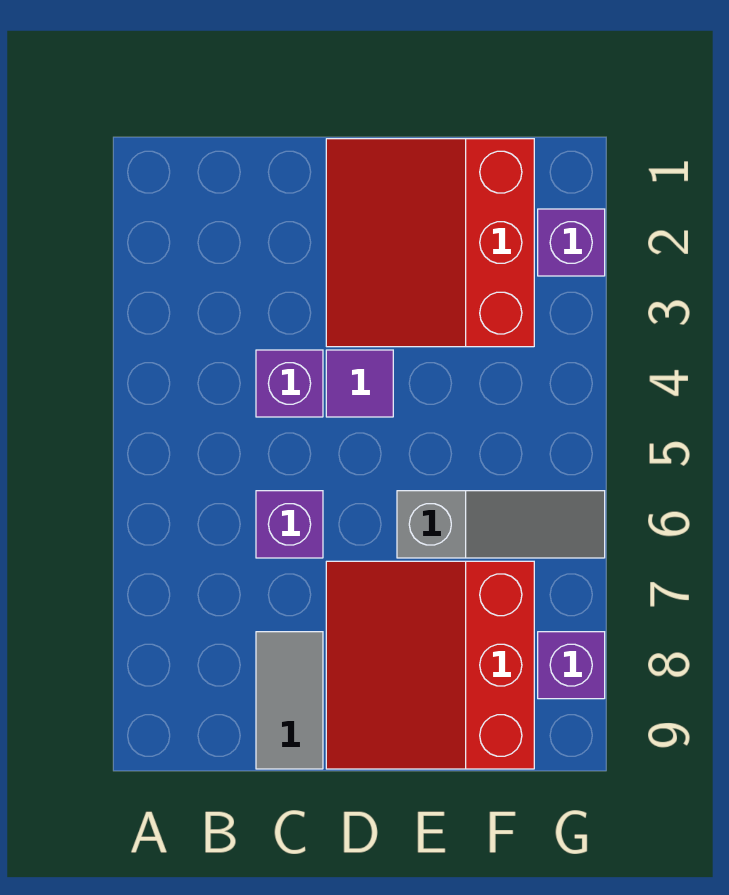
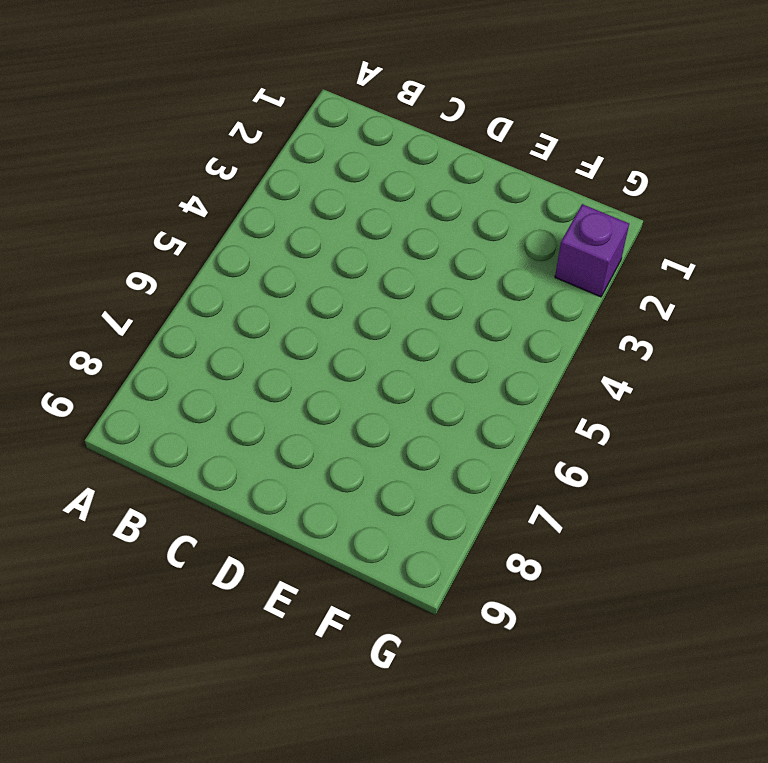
none -> purple brick C4 level 1
none -> purple brick C6 level 1

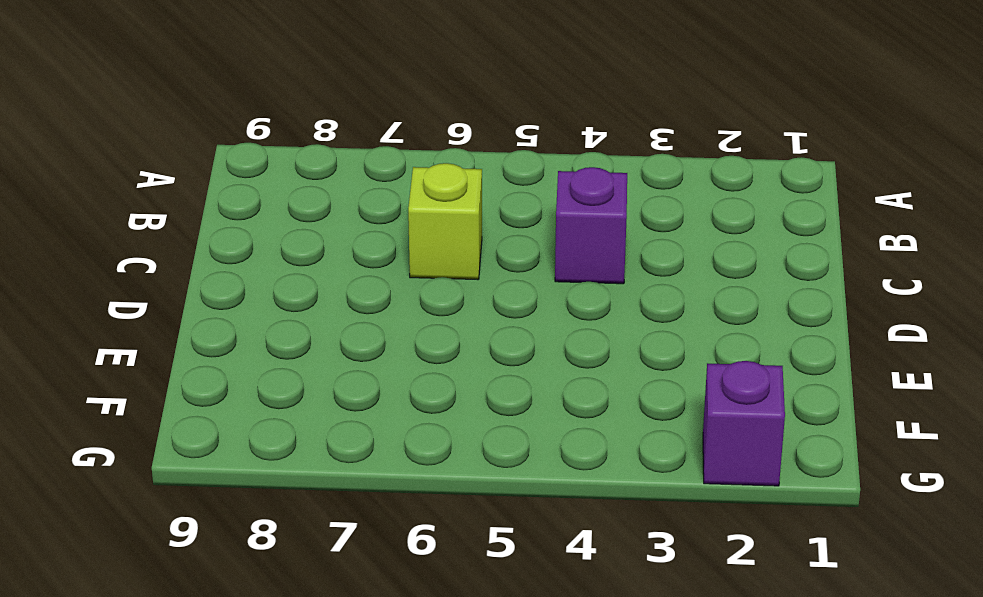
lime brick C6 level 1 -> purple brick C6 level 1
none -> grey tile C8:C9 level 1
none -> red slope D1:F3 level 1 top F

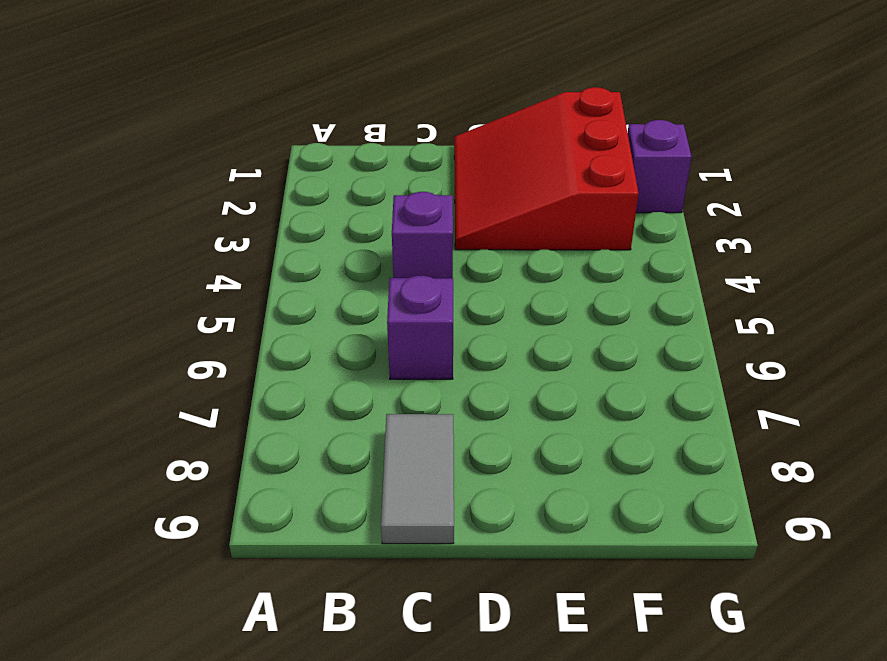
none -> purple tile D4 level 1
none -> red slope D7:F9 level 1 top F

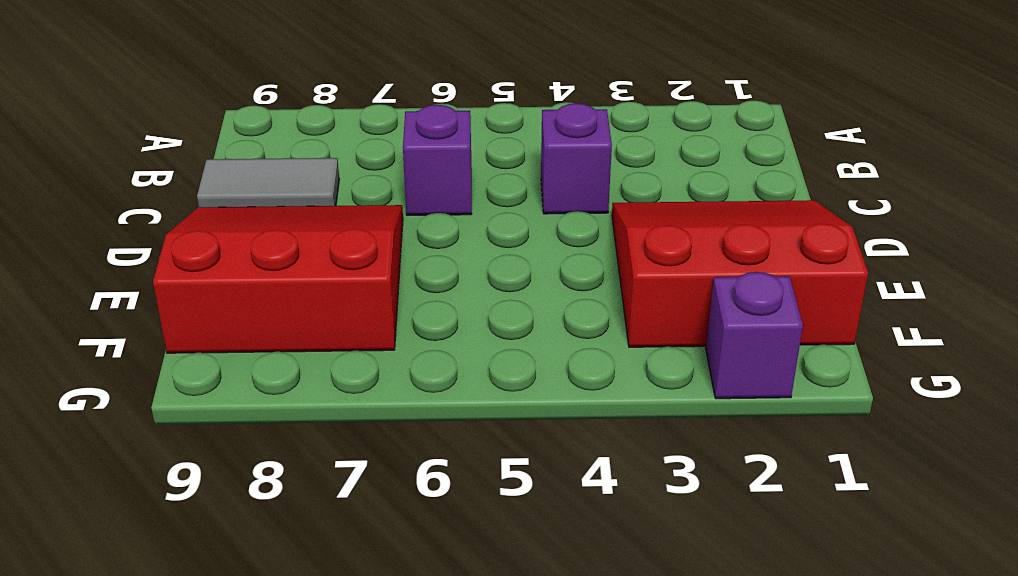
none -> purple tile D4 level 1
none -> grey slope E6:G6 level 1 top E

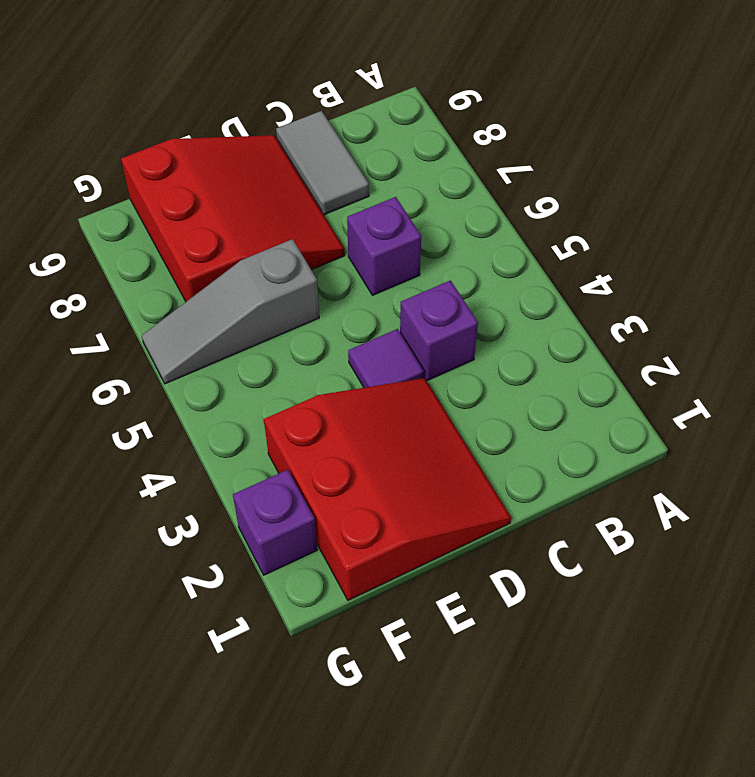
none -> purple brick G8 level 1

